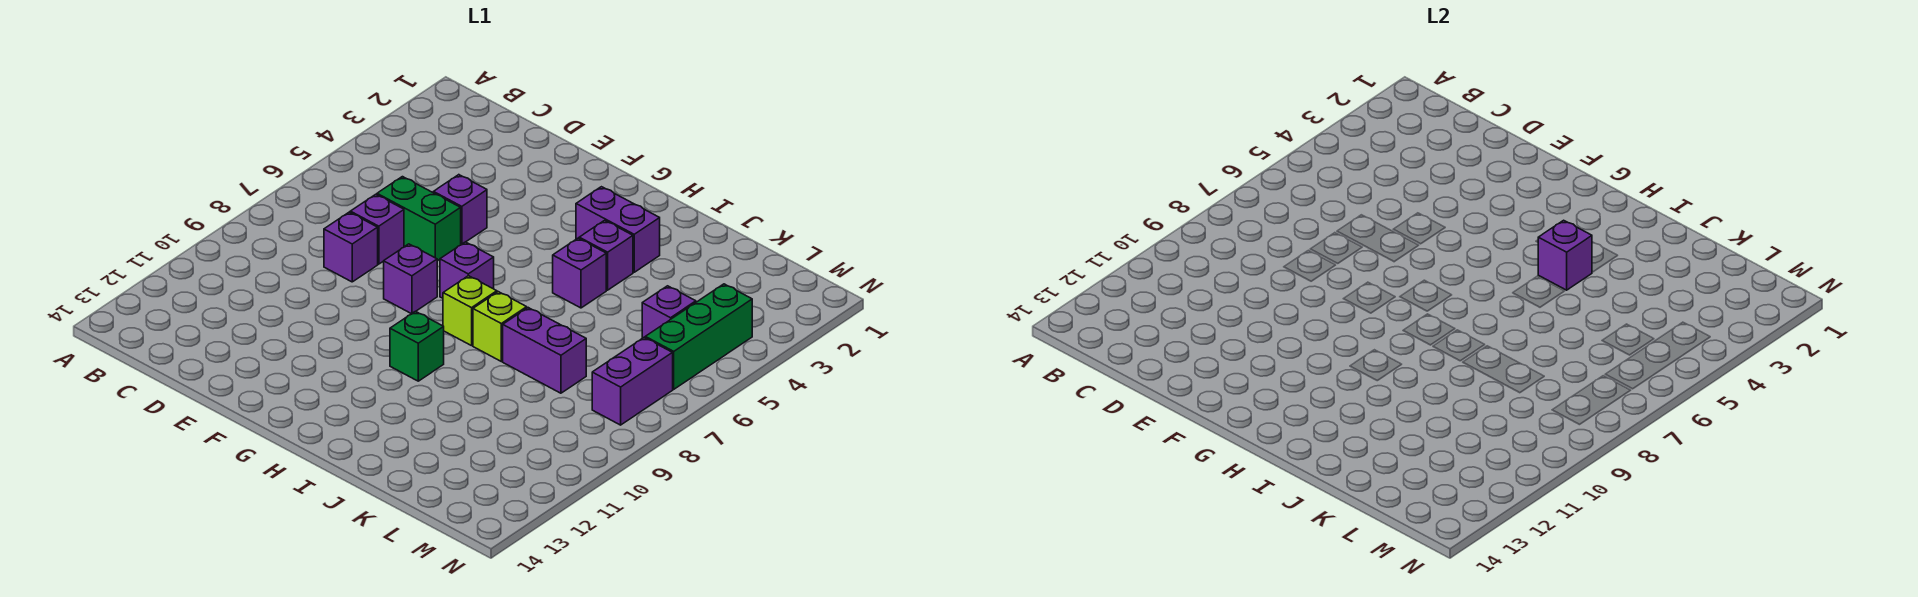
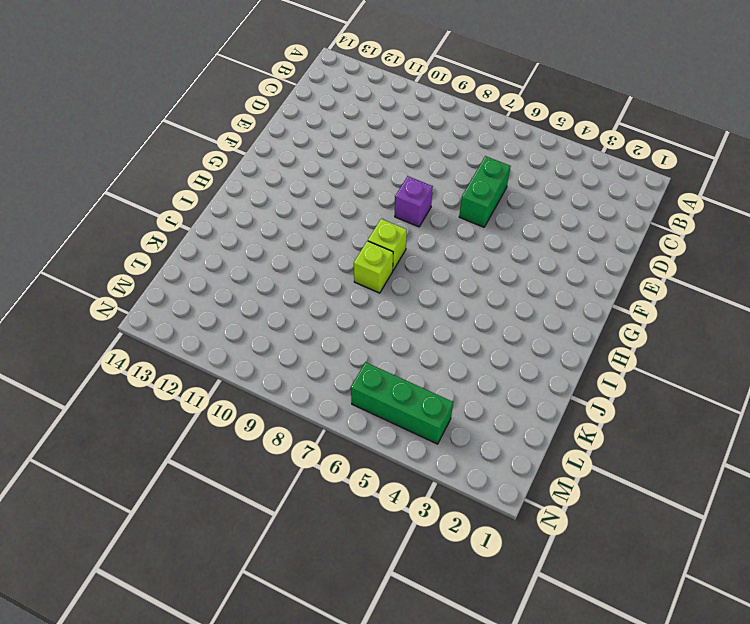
none -> purple brick D7 level 1
none -> purple brick D8 level 1
none -> purple brick E5 level 1

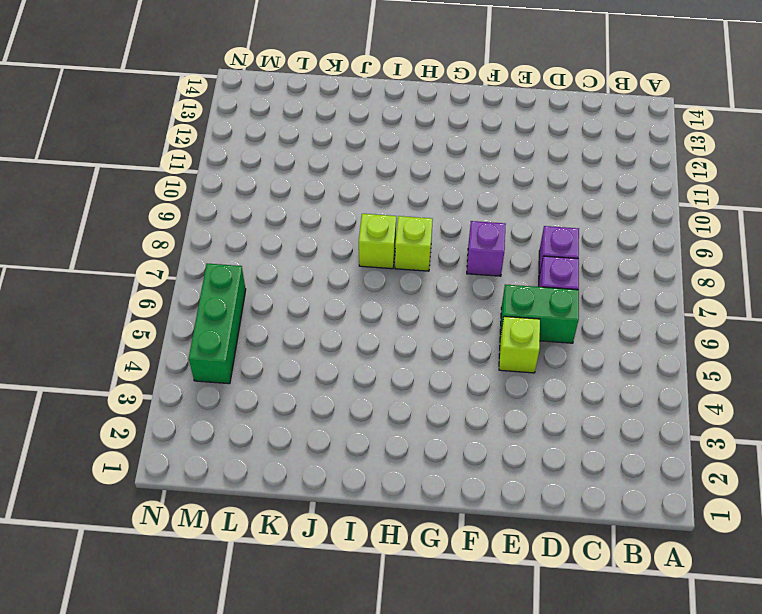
lime brick E5 level 1 -> purple brick E5 level 1
none -> purple brick G7 level 1
none -> purple brick H3:I3 level 1
none -> green brick H10 level 1

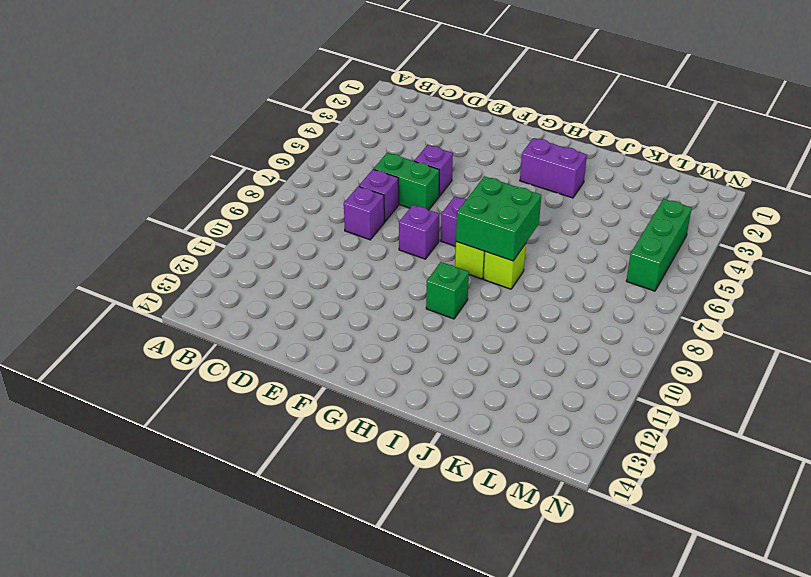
green brick H7:I8 level 2 -> none
none -> purple brick I4 level 1
none -> purple brick I5 level 1
none -> purple brick J8:K8 level 1

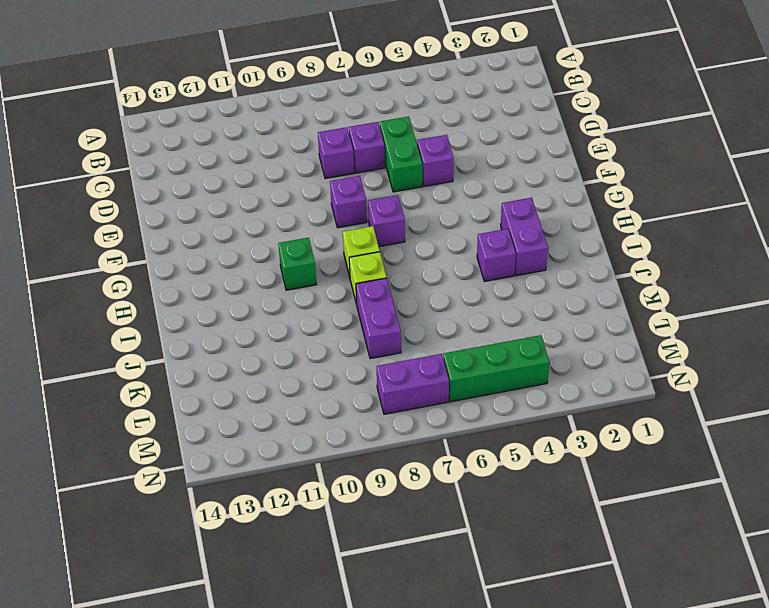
none -> purple brick I5 level 1
none -> purple brick L5 level 1
none -> purple brick I4 level 2

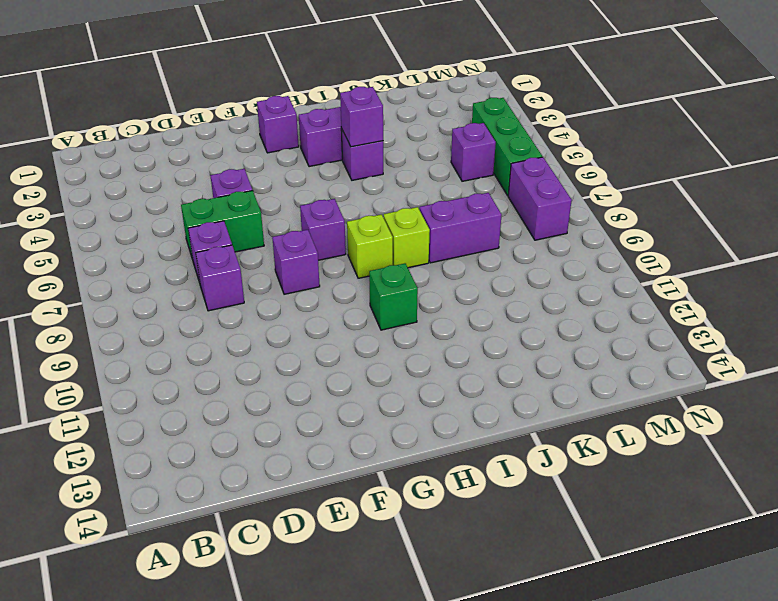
purple brick G2 level 1 -> purple brick I5 level 1

